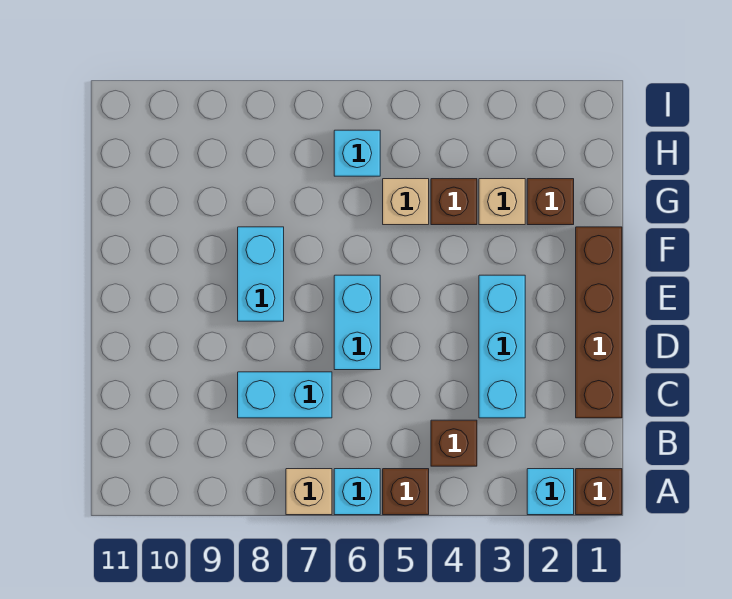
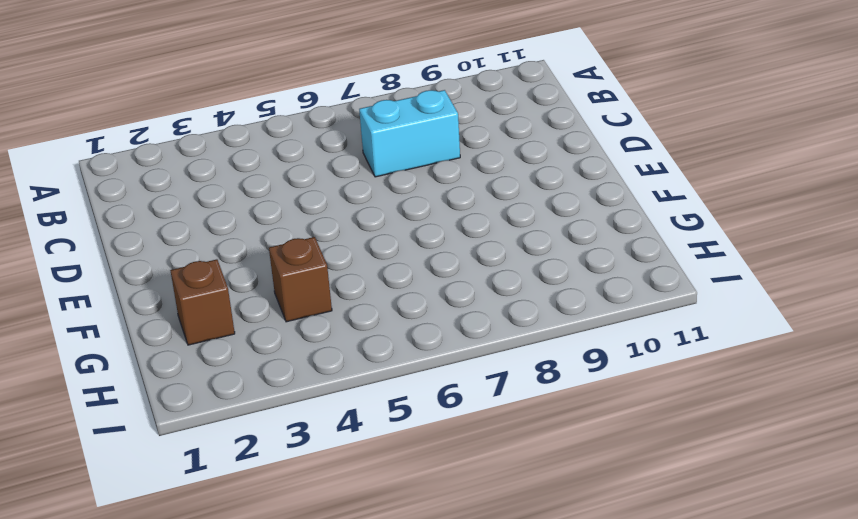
none -> brown brick A1 level 1
none -> cyan brick A2 level 1
none -> brown brick A5 level 1

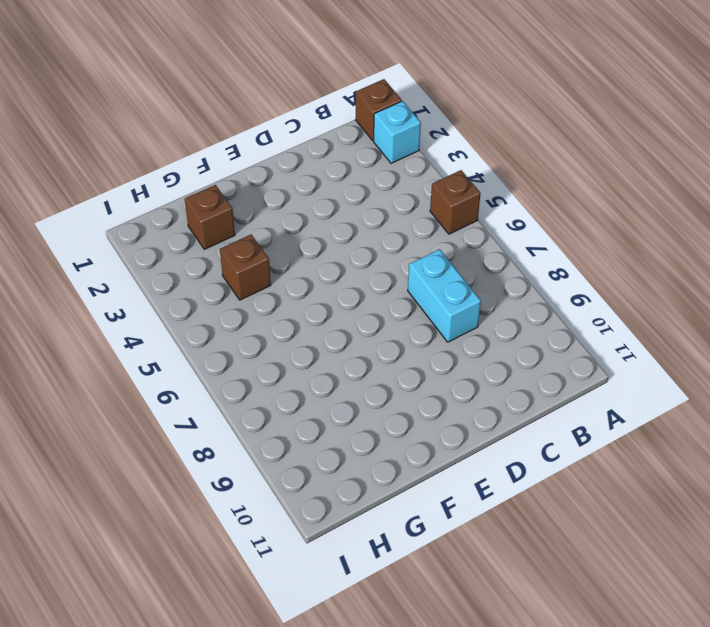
none -> cyan brick A6 level 1
none -> tan brick A7 level 1
none -> brown brick B4 level 1

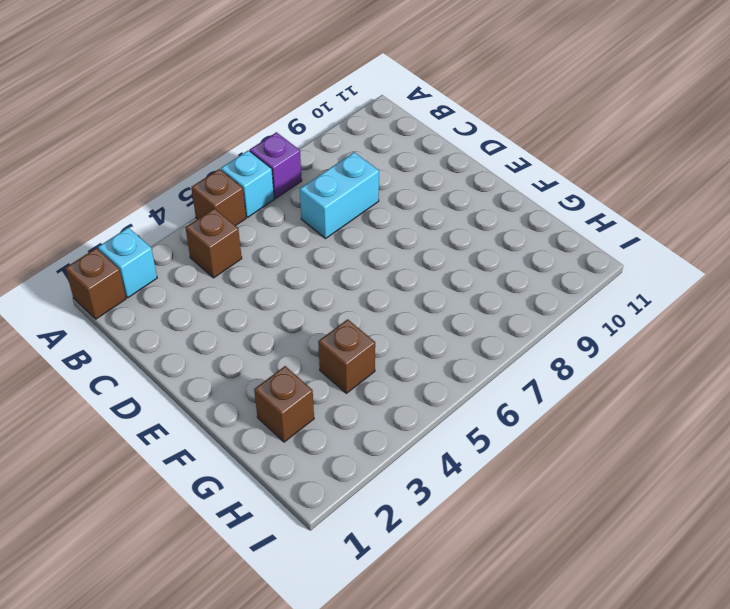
purple brick A7 level 1 -> tan brick A7 level 1
none -> brown brick C1:F1 level 1
none -> cyan brick C3:E3 level 1
none -> cyan brick D6:E6 level 1

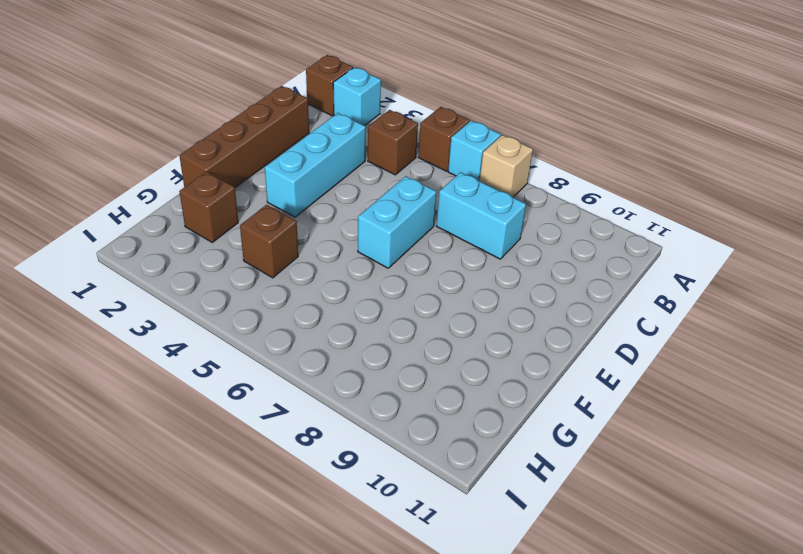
none -> cyan brick E8:F8 level 1
none -> tan brick G3 level 1
none -> tan brick G5 level 1

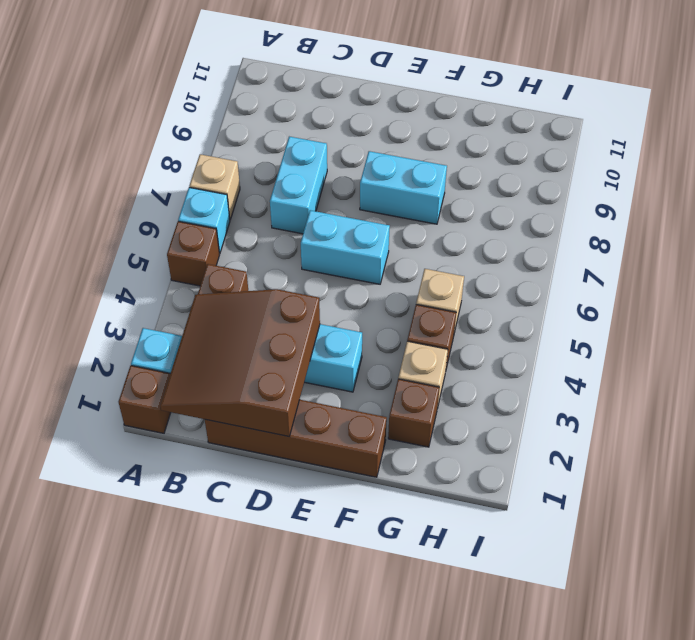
brown slope B1:D3 level 2 top D -> none
none -> cyan brick H6 level 1

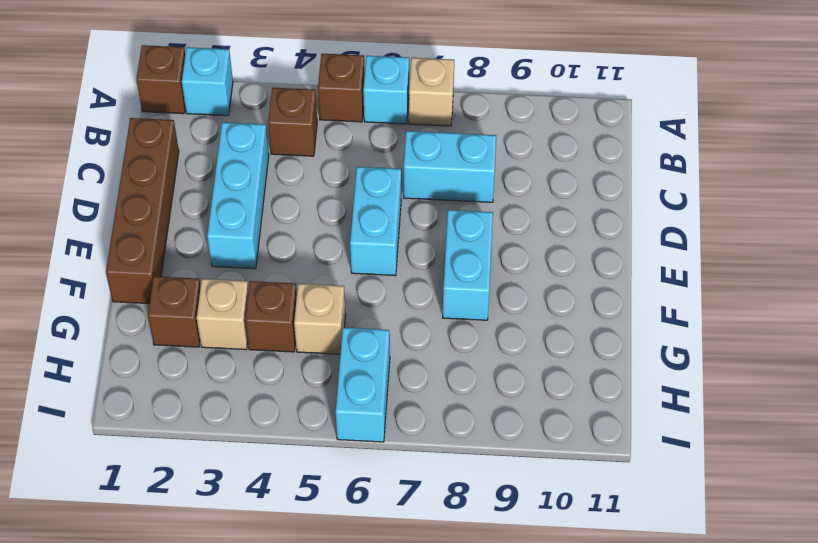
cyan brick H6:I6 level 1 -> cyan brick H6 level 1

